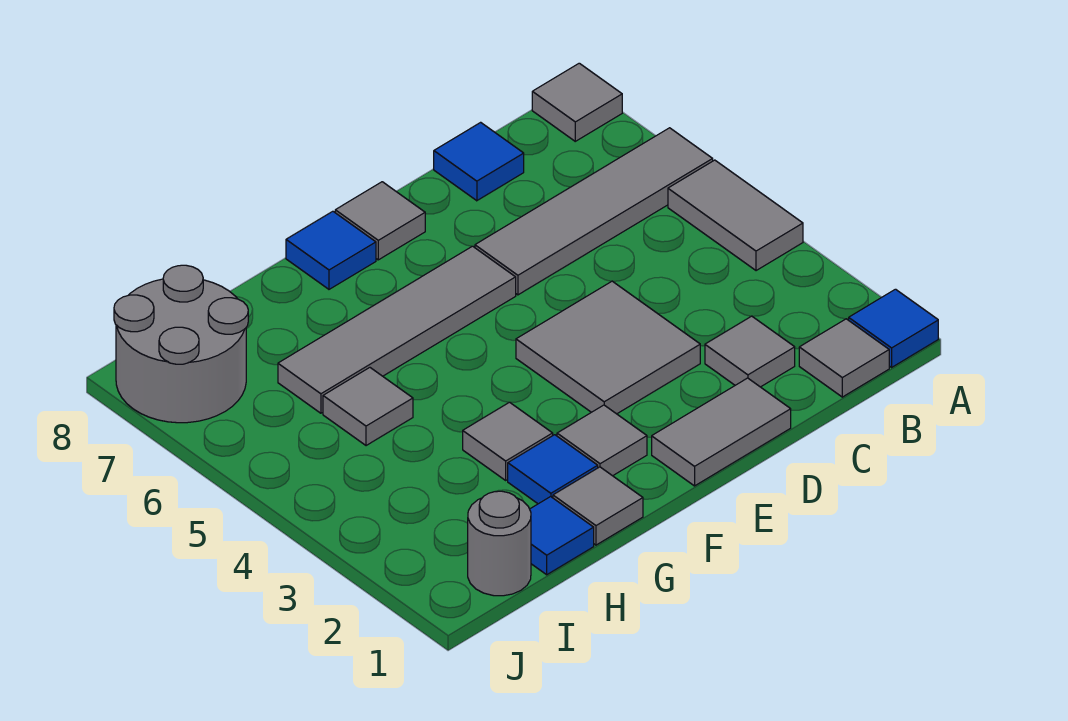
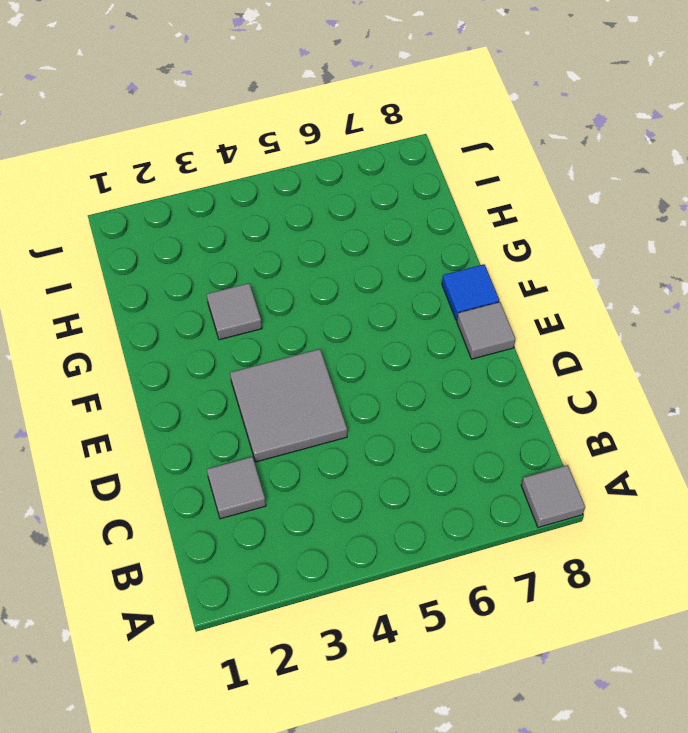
none -> blue tile A1 level 1
none -> grey tile A4:A5 level 1
none -> grey tile A6:D6 level 1

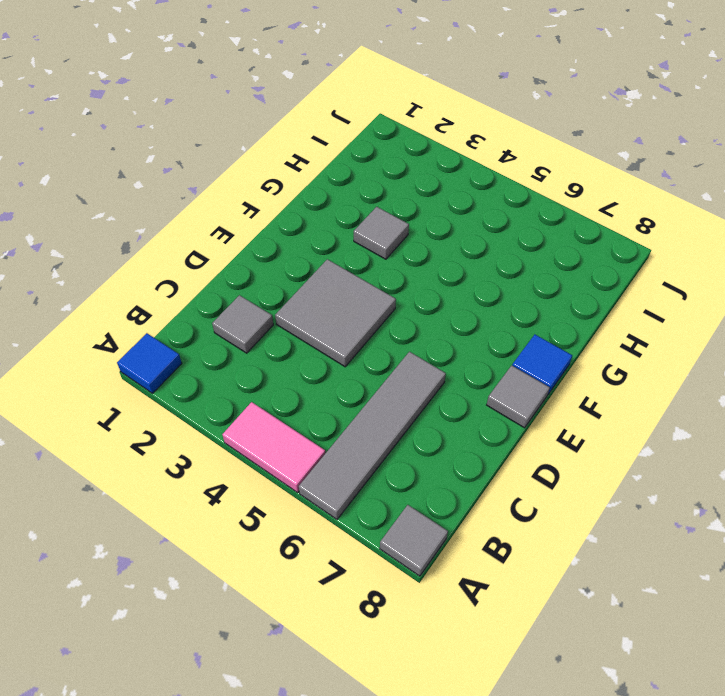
pink tile A4:A5 level 1 -> grey tile A4:A5 level 1
none -> grey tile B1 level 1
none -> blue tile C8 level 1
none -> grey tile D1:E1 level 1

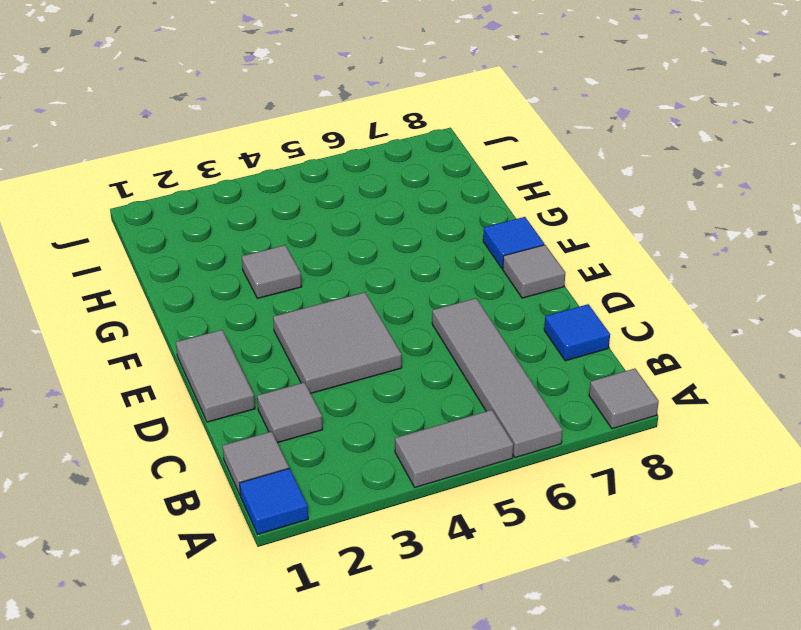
none -> grey tile E6:H6 level 1
none -> grey tile F2 level 1
none -> grey tile G1 level 1

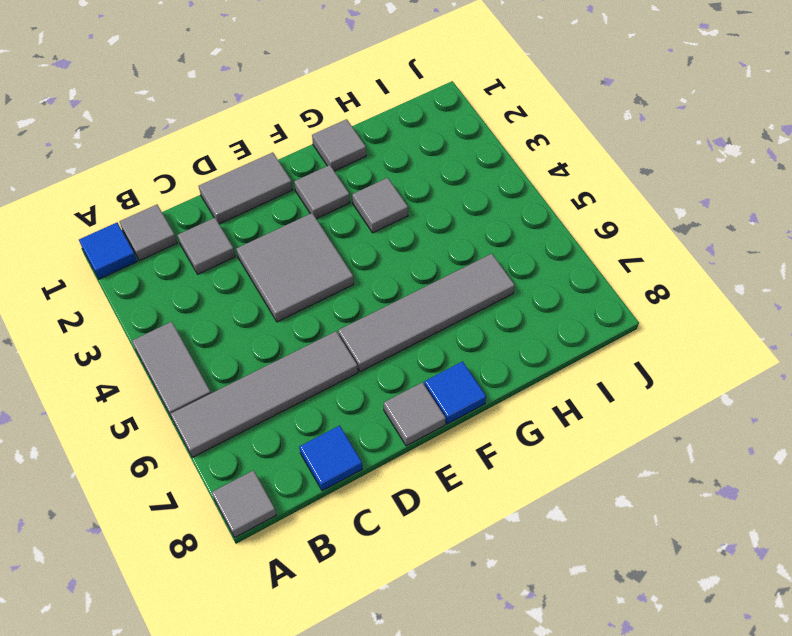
none -> blue tile G2 level 1
none -> blue tile H1 level 1
none -> grey tile H5 level 1

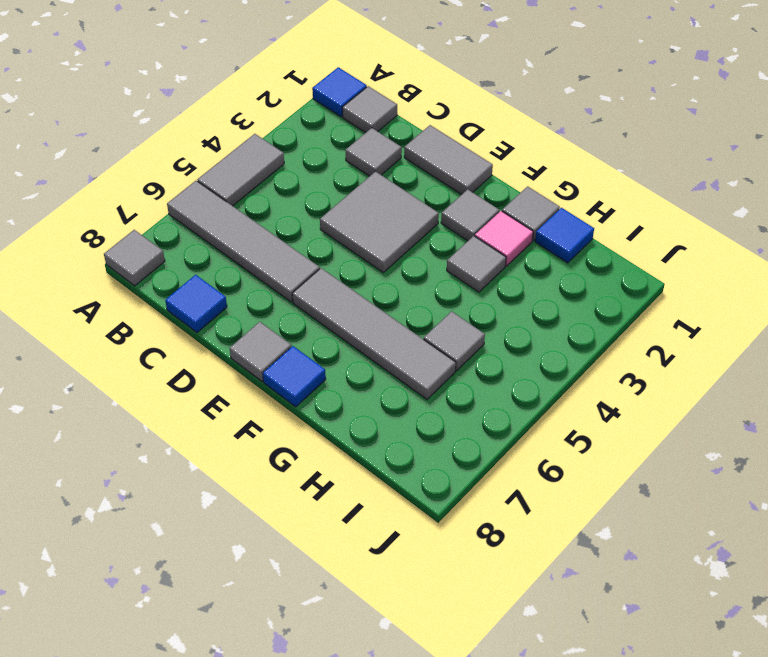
pink tile G2 level 1 -> blue tile G2 level 1
none -> grey round brick I1 level 1
none -> grey round brick I7:J8 level 1

